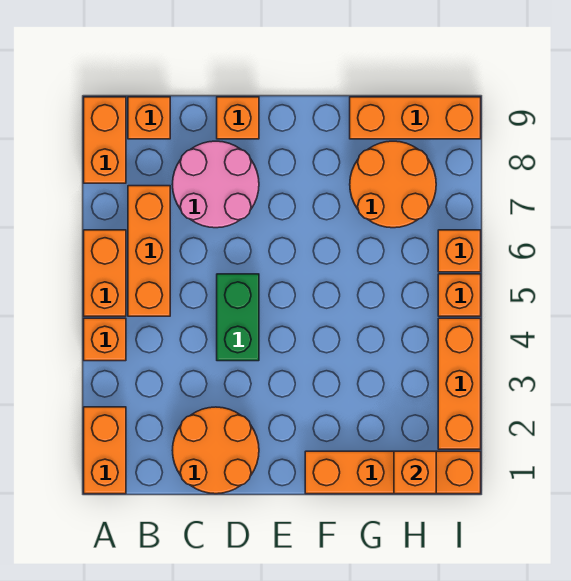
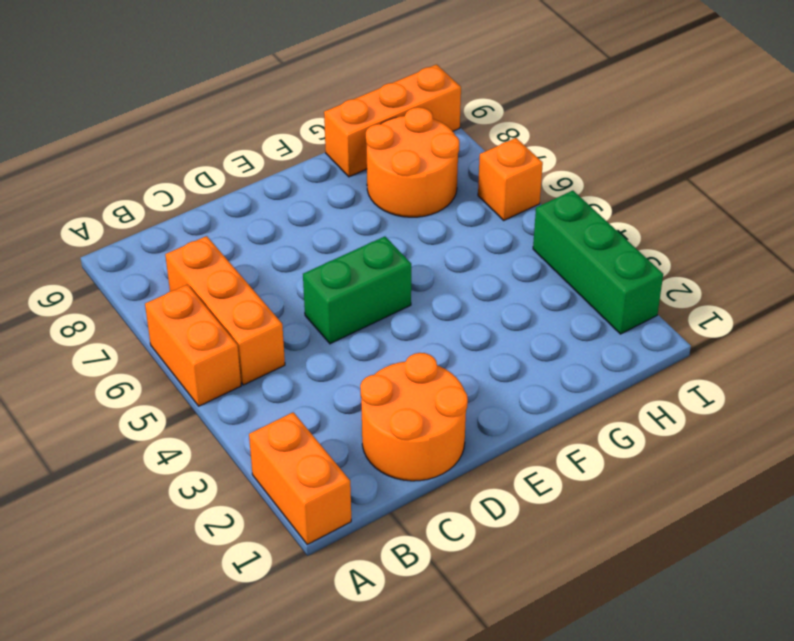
green brick D5:E5 level 1 -> green brick D4:D5 level 1
green brick I2:I4 level 1 -> orange brick I2:I4 level 1
none -> orange brick A4 level 1
none -> orange brick A8:A9 level 1
none -> orange brick B9 level 1

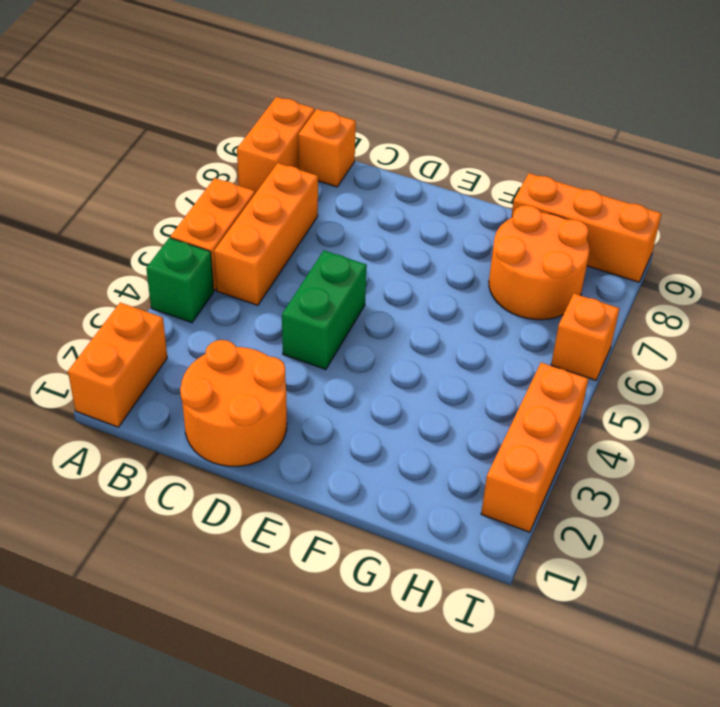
green brick A4 level 1 -> orange brick A4 level 1
none -> pink round brick C7:D8 level 1
none -> orange brick D9 level 1
none -> orange brick F1:I1 level 1

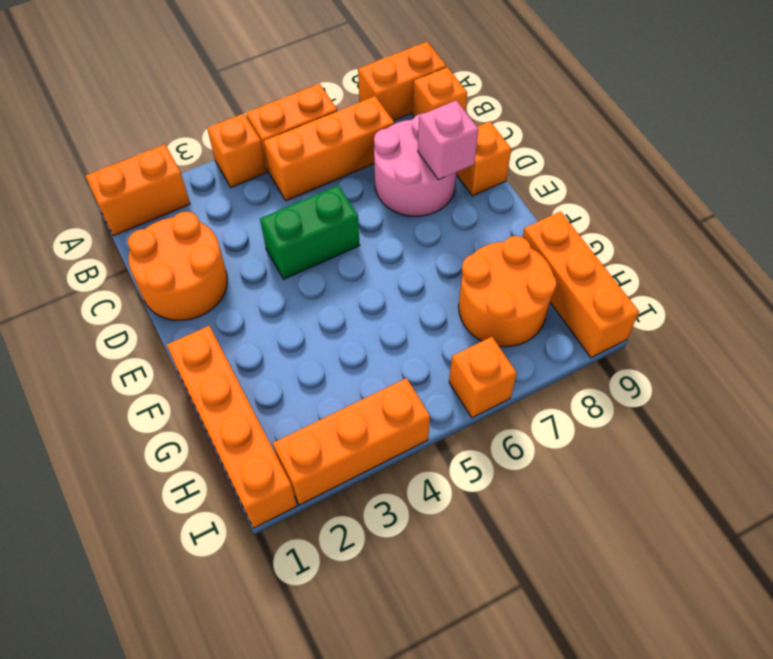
pink brick D8 level 2 -> none
none -> orange brick I5 level 1
none -> orange brick H1 level 2

